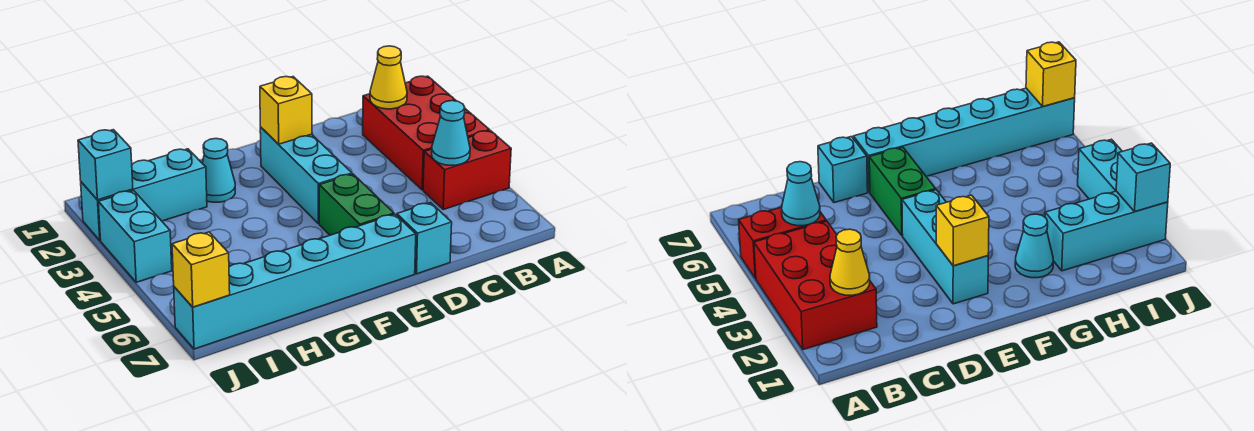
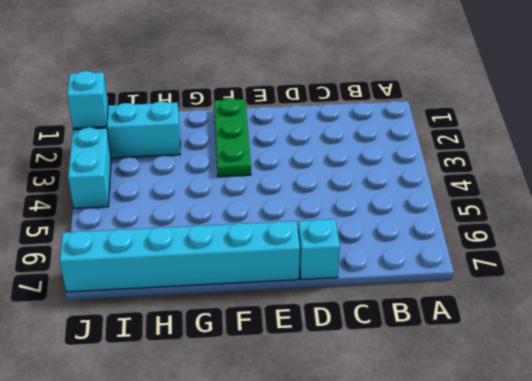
green plate F1:F3 level 1 -> none
none -> red brick A2:B4 level 1
none -> red brick A5:B5 level 1
none -> cyan brick E2:E4 level 1

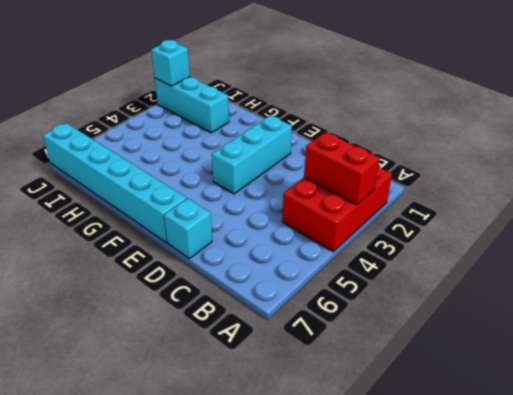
red brick A3:B3 level 2 -> red brick A5:B5 level 1
none -> green brick E5:E6 level 1
none -> cyan cone G2 level 1
none -> cyan brick J3:J4 level 1

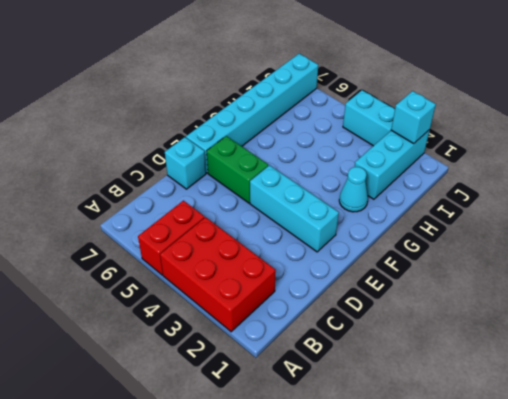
none -> yellow cone B2 level 2
none -> cyan cone B5 level 2
none -> yellow brick E2 level 2

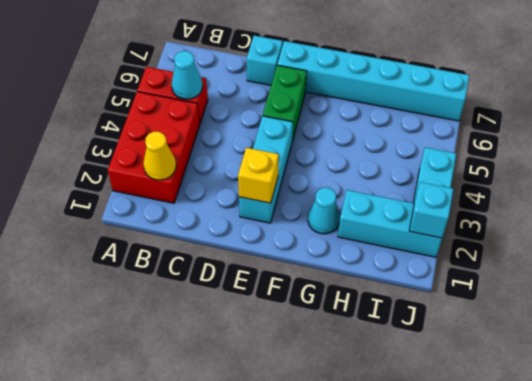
none -> yellow brick J7 level 2

